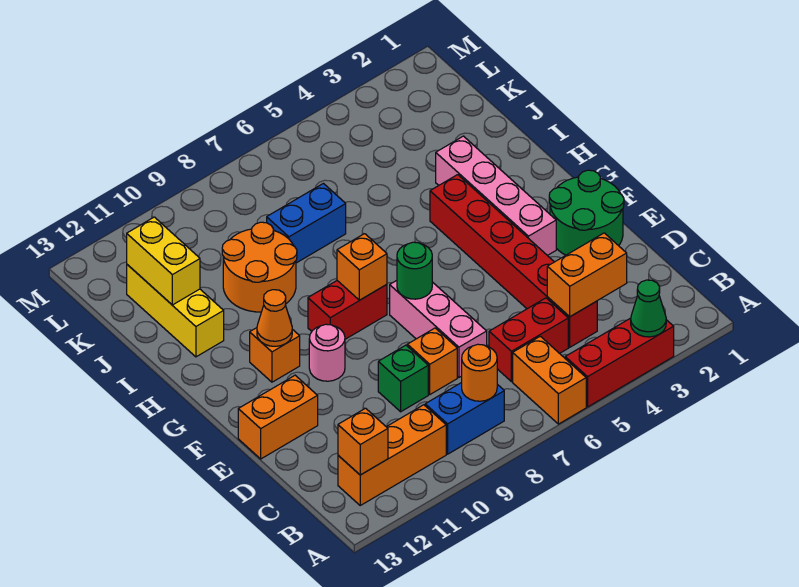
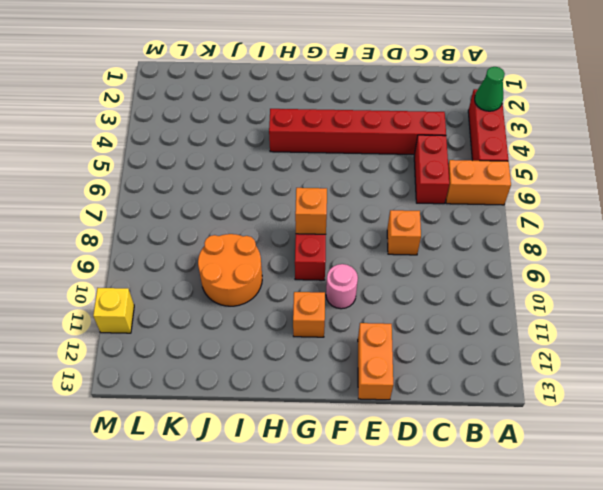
yellow brick M11 level 1 -> none
none -> blue brick B8:B9 level 1
none -> orange brick B10:B12 level 1
none -> pink brick D7:F7 level 1

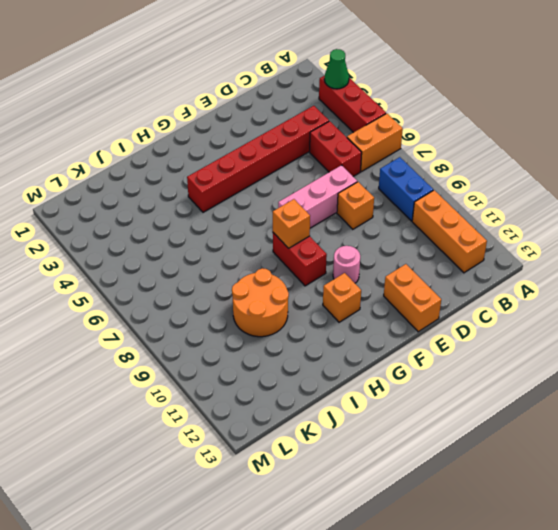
none -> green brick D9 level 1
none -> green round brick E1:F2 level 1
none -> pink brick F3:I3 level 1

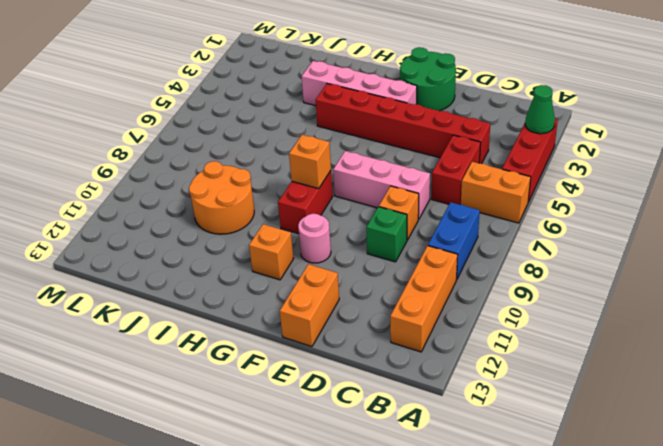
none -> yellow brick I12:K12 level 1
none -> blue brick J7:J8 level 1
none -> orange round brick B8 level 2

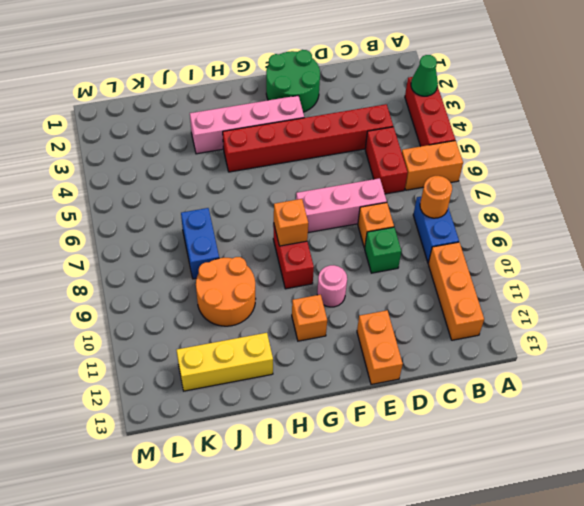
none -> orange brick B12 level 2
none -> orange brick C3:C4 level 2
none -> green round brick F7 level 2

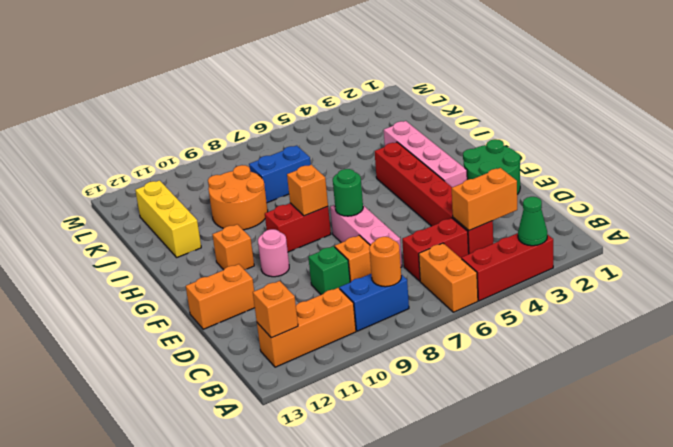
none -> orange cone G11 level 2
none -> yellow brick J12:K12 level 2

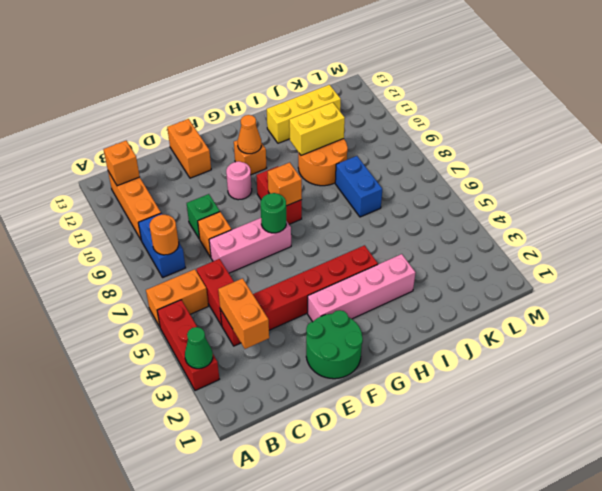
yellow brick I10:J10 level 2 -> yellow brick J12:K12 level 2

